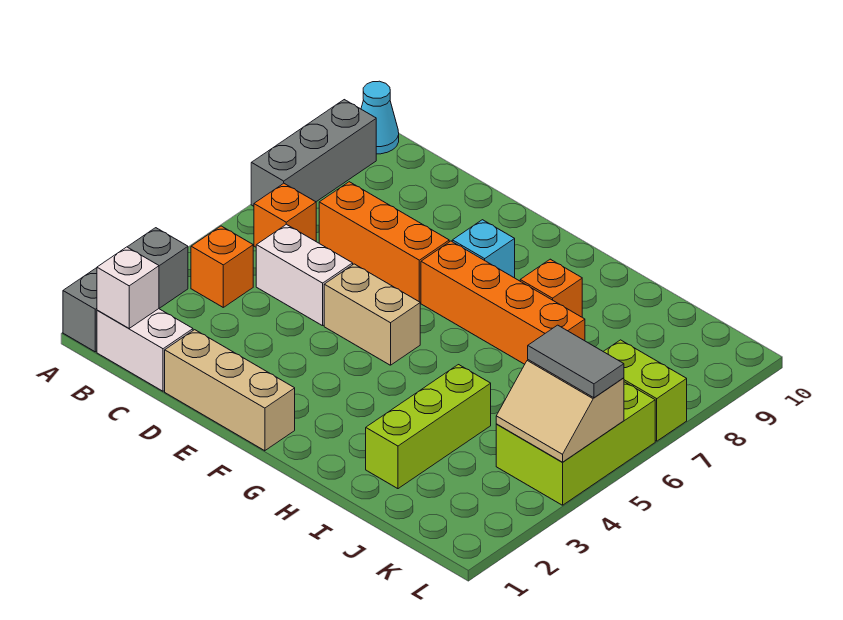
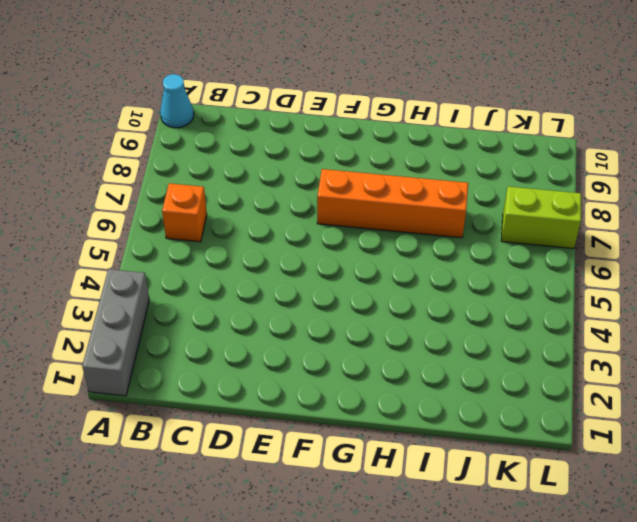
none -> grey brick A7:A9 level 1
none -> white brick B1:C1 level 1
none -> orange brick B4 level 1

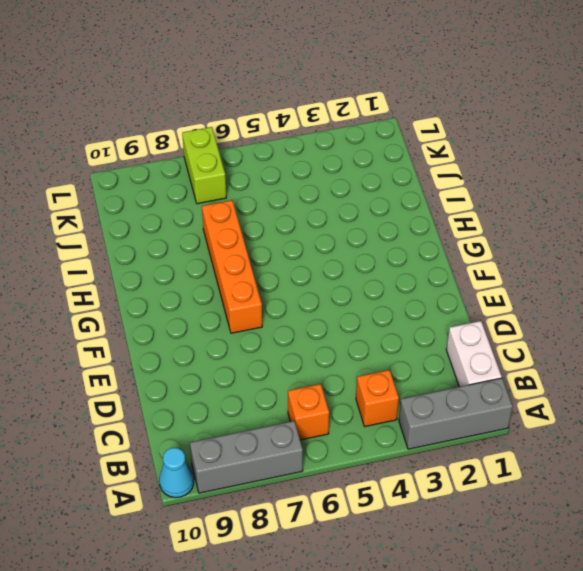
none -> white brick C5:D5 level 1
none -> orange brick C7:E7 level 1
none -> tan brick D1:F1 level 1

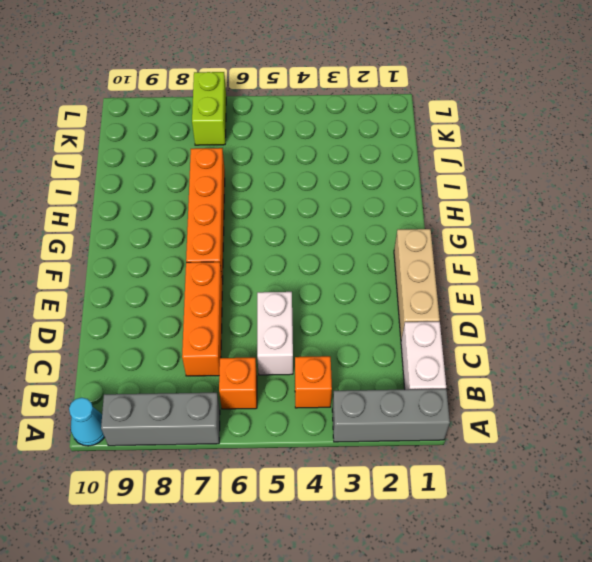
none -> tan brick E5:F5 level 1
none -> cyan brick F8 level 1
none -> orange brick H8 level 1

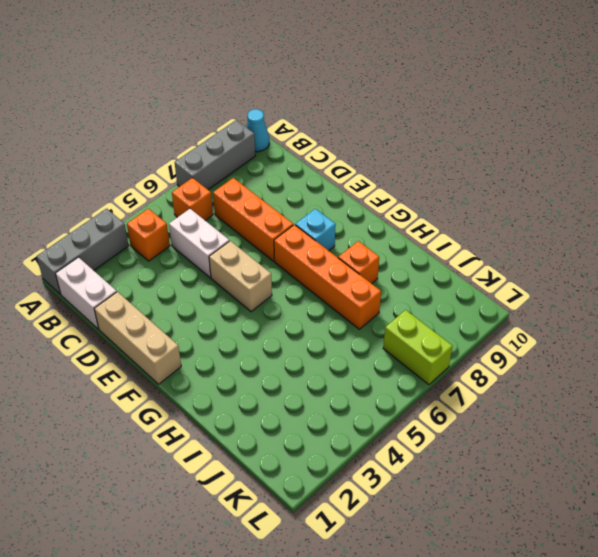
none -> lime brick I2:I4 level 1
none -> lime brick K4:L6 level 1
none -> white brick B1 level 2

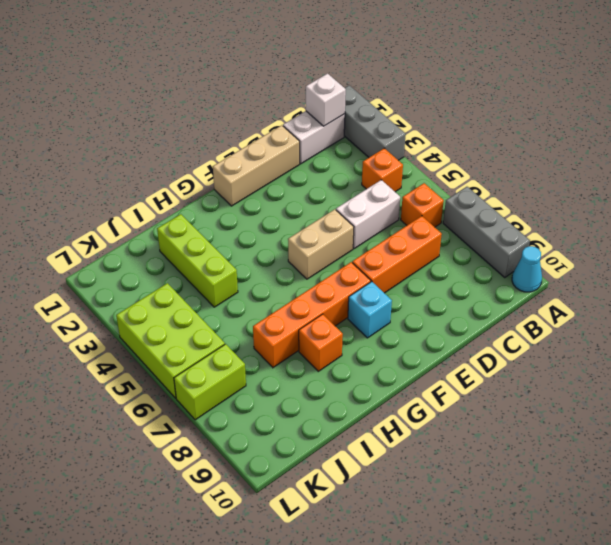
none -> tan slope K4:L5 level 2 top 5
none -> grey tile K5:L5 level 3

